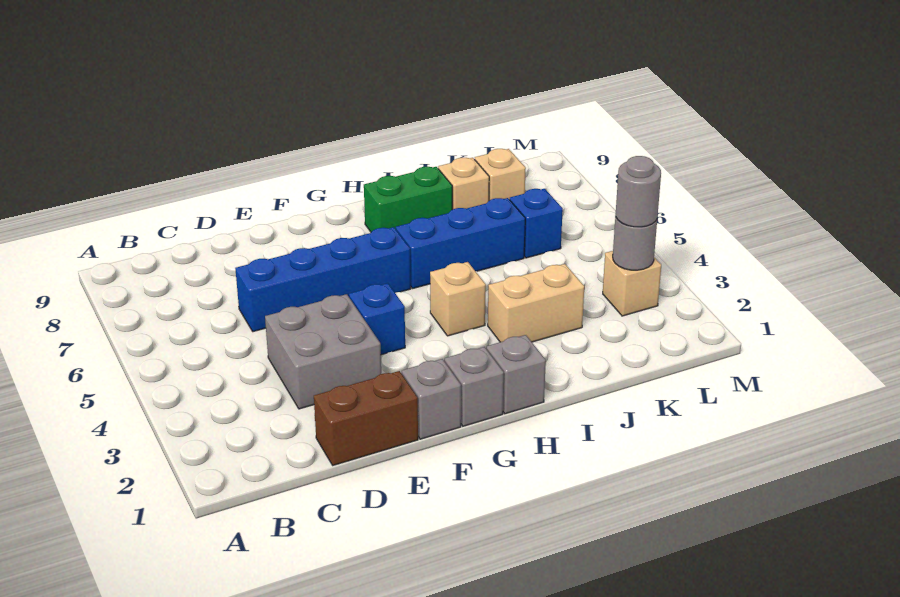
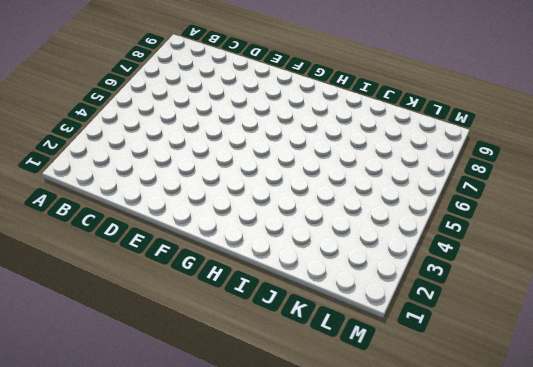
none -> brown brick D1:E1 level 1
none -> grey brick D3:E4 level 1
none -> blue brick D6:G6 level 1

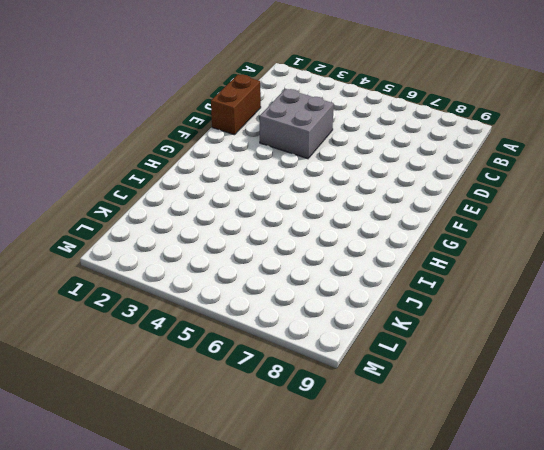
none -> blue brick D6:G6 level 1
none -> grey brick F1 level 1
none -> blue brick F4 level 1

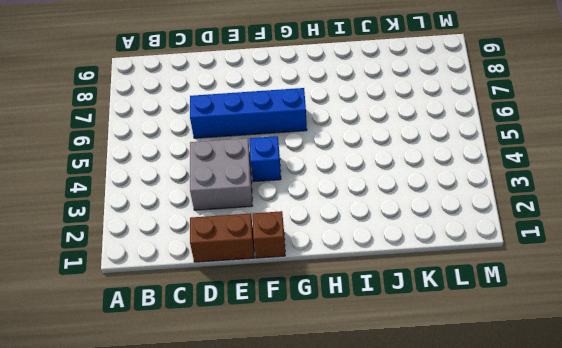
brown brick F1 level 1 -> grey brick F1 level 1
none -> grey brick G1 level 1
none -> grey brick H1 level 1
none -> tan brick H4 level 1

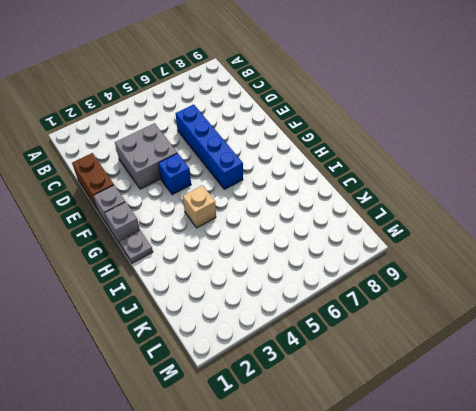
grey plate H1 level 1 -> grey brick H1 level 1
none -> blue brick H6:J6 level 1
none -> green brick H8:I8 level 1
none -> tan brick I3:J3 level 1

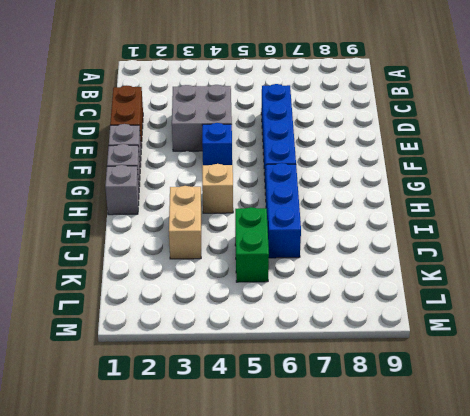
green brick J5:K5 level 1 -> green brick H8:I8 level 1
none -> tan brick J8 level 1
none -> blue brick K6 level 1
none -> tan brick K8 level 1

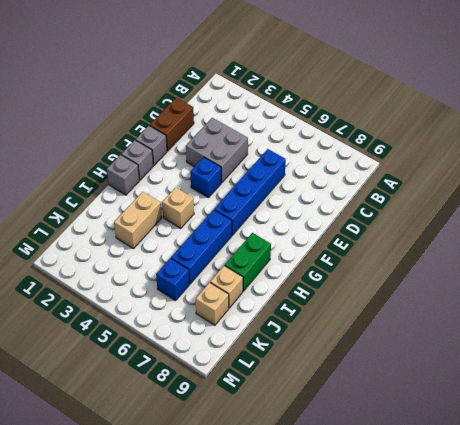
none -> tan brick L3 level 1
none -> grey round brick L3 level 2
none -> grey round brick L3 level 3

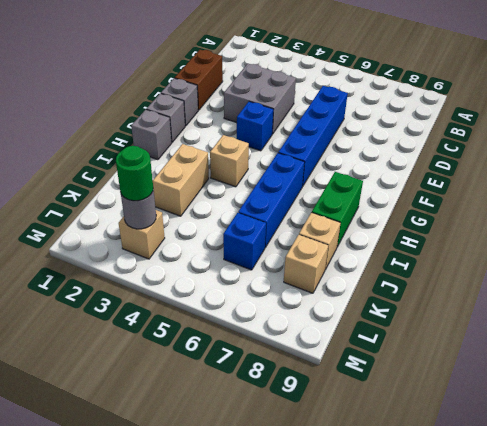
green round brick L3 level 3 -> grey round brick L3 level 3

